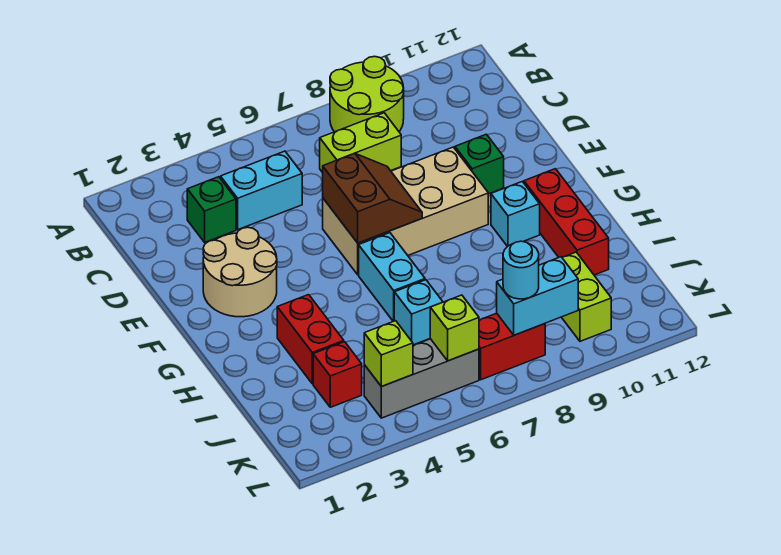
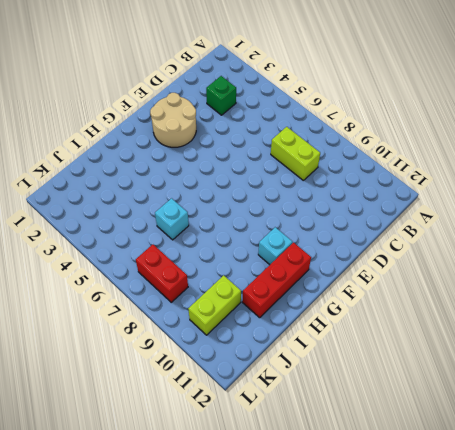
none -> lime round brick A8:B9 level 1
none -> cyan brick C4:C5 level 1
none -> tan brick E6:F9 level 1

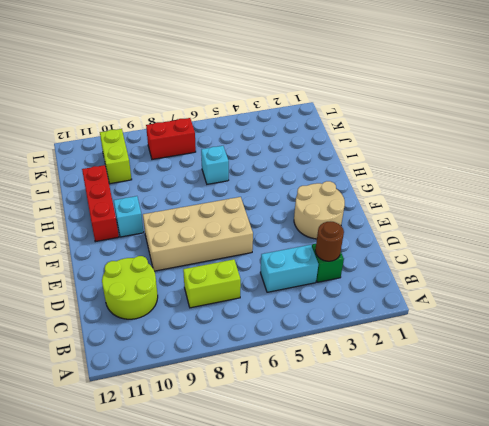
brown round brick C3 level 2 -> none
lime round brick C10:D11 level 1 -> lime round brick A8:B9 level 1
none -> green brick E10 level 1
none -> cyan brick G6:H6 level 1
none -> red brick H3:I3 level 1

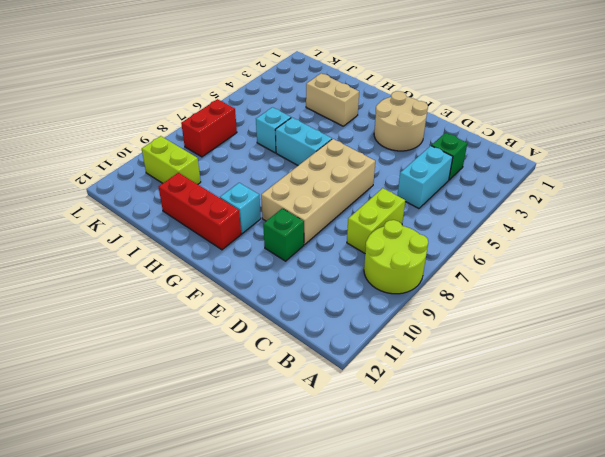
tan brick H3:I3 level 1 -> red brick H3:I3 level 1
none -> red brick J3 level 1
none -> grey brick K4:K6 level 1
none -> brown slope E6:F7 level 2 top 6

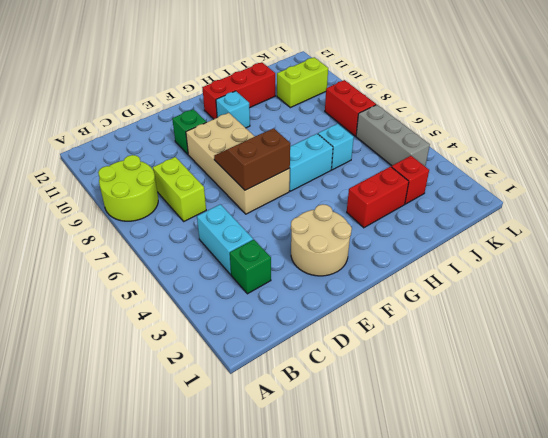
none -> lime brick K4 level 2
none -> lime brick K6 level 2
none -> cyan brick K8:K9 level 2

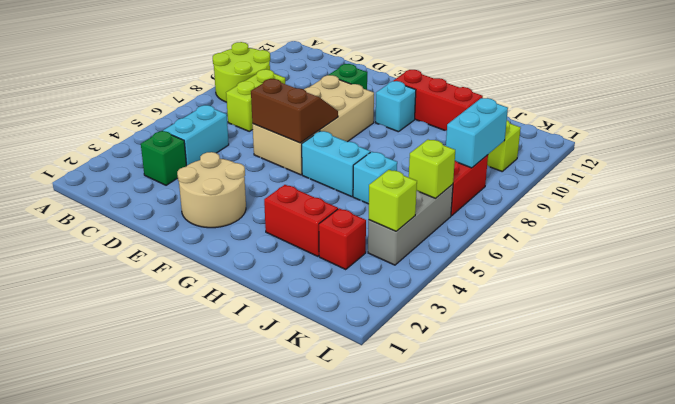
none -> cyan round brick K8 level 3

